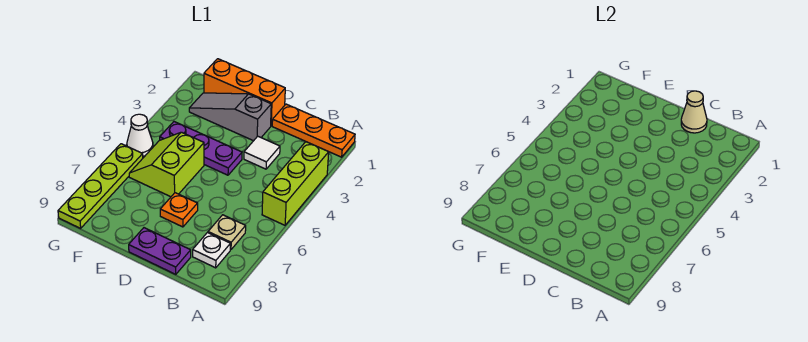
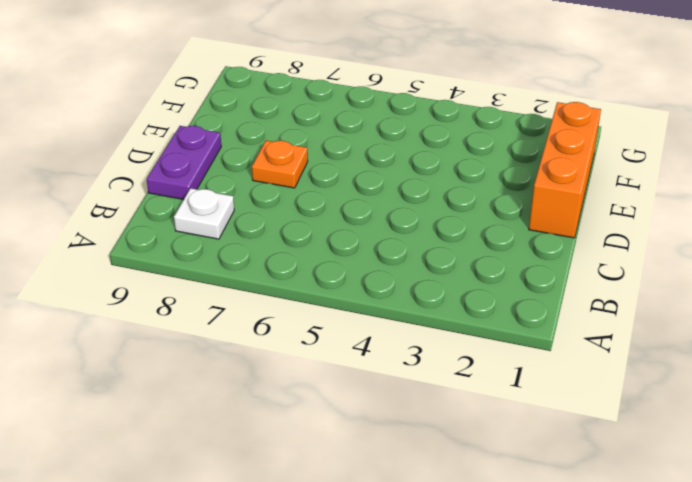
none -> orange plate A1:C1 level 1
none -> lime brick A3:A5 level 1
none -> tan plate B7 level 1

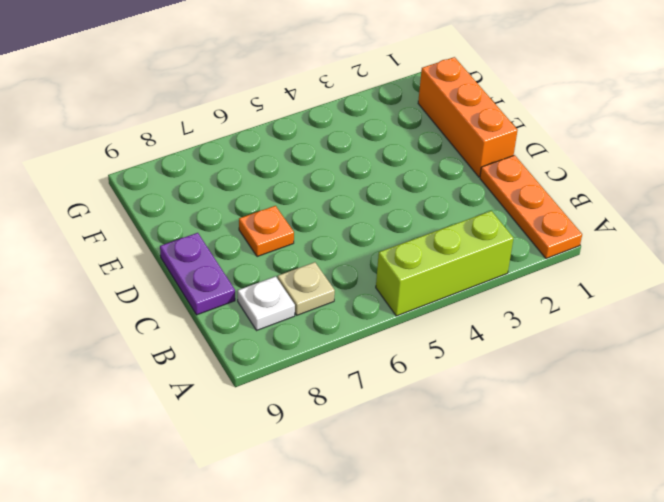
none -> white tile C3 level 1
none -> grey slope D2:F2 level 1 top D
none -> purple plate D4:F4 level 1

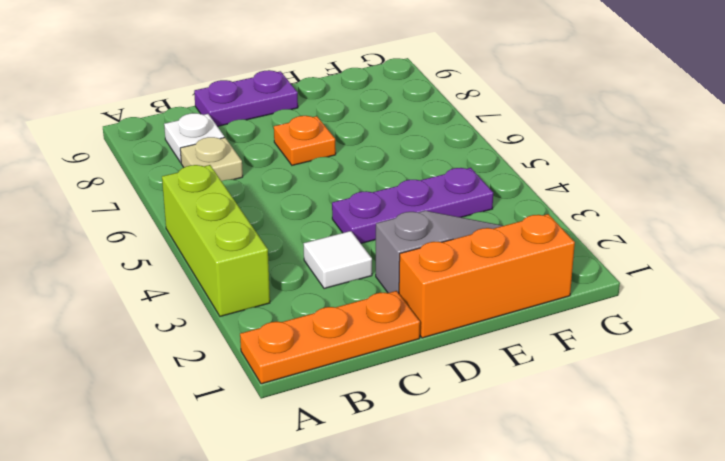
none -> lime slope E5:F6 level 1 top E
none -> white cone G5 level 1
none -> lime plate G6:G9 level 1

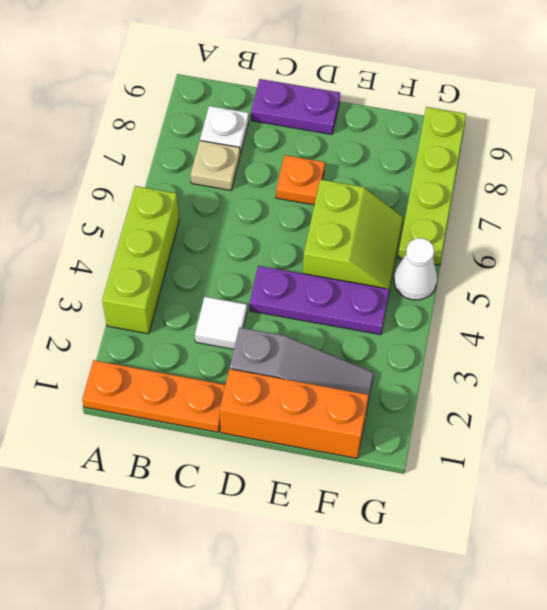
none -> tan cone C1 level 2

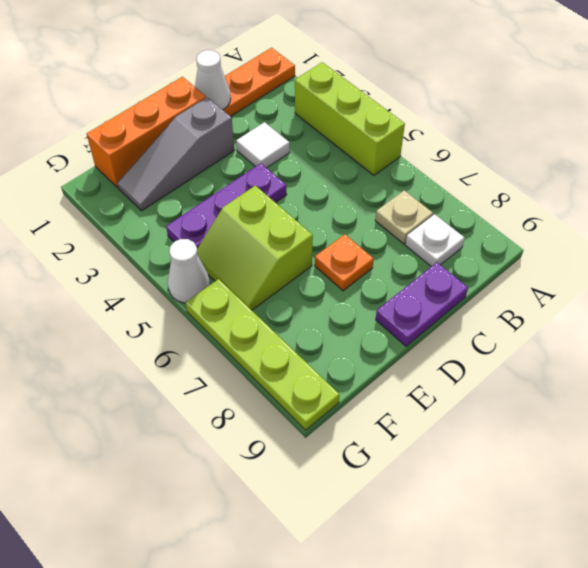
white cone C1 level 2 -> tan cone C1 level 2

